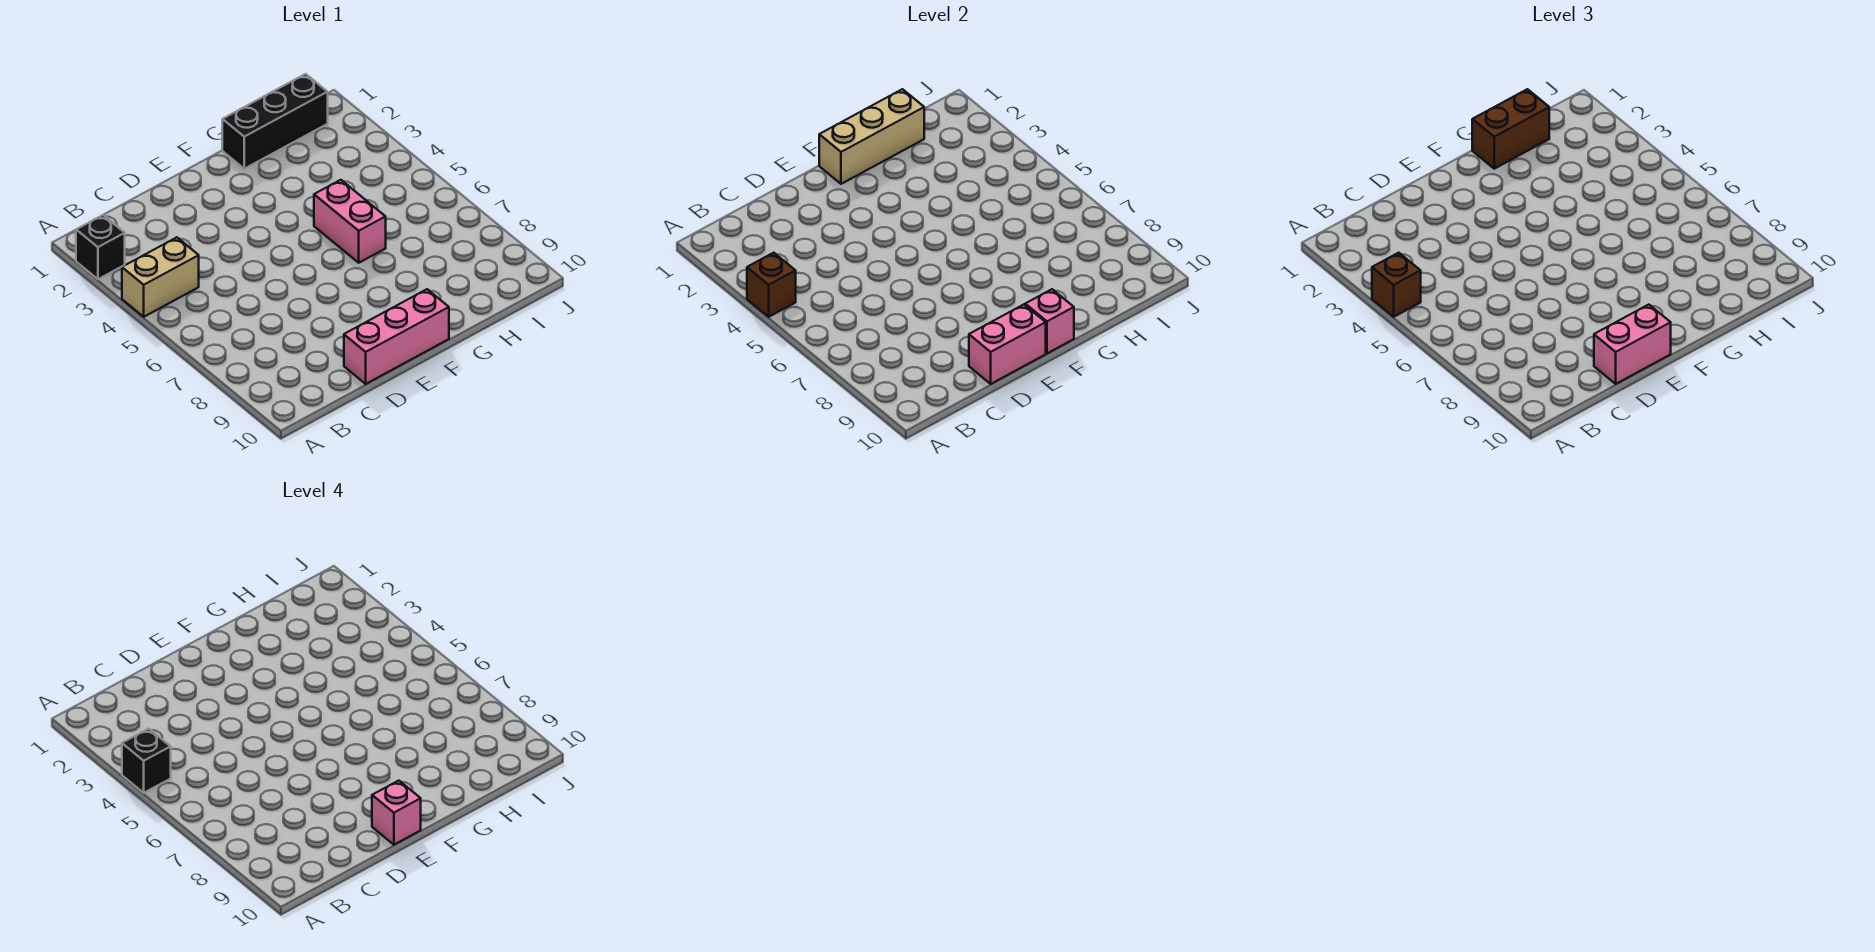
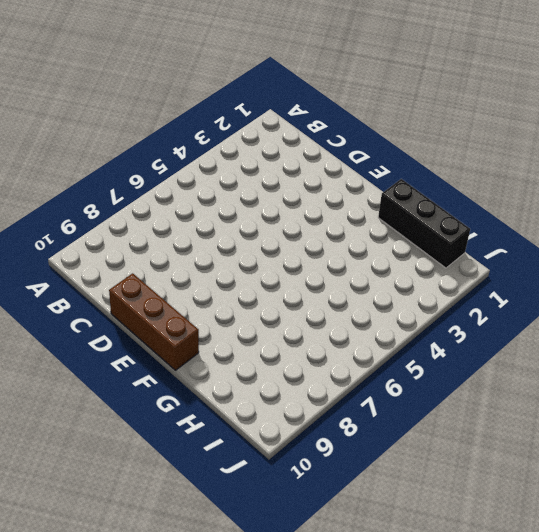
brown brick D10:F10 level 1 -> pink brick D10:F10 level 1
none -> black brick A2 level 1
none -> tan brick A4:B4 level 1
none -> pink brick G5:G6 level 1

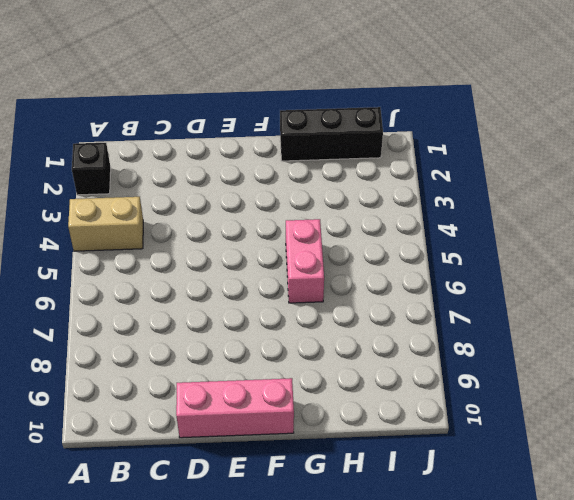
none -> brown brick A4 level 2
none -> pink brick D10:E10 level 2
none -> tan brick F1:H1 level 2

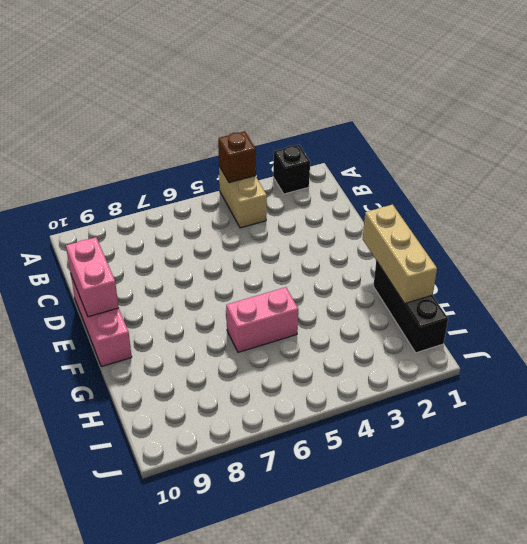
none -> pink brick F10 level 2
none -> brown brick A4 level 3
none -> pink brick D10:E10 level 3

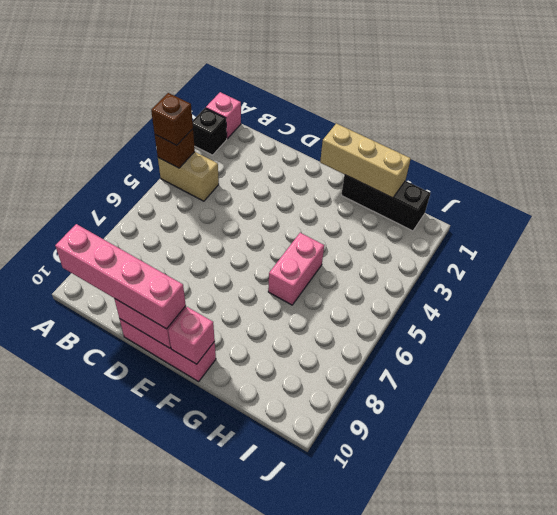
pink brick A1 level 1 -> pink brick E10 level 4
pink brick B10:E10 level 3 -> pink brick D10:E10 level 3
none -> brown brick G1:H1 level 3
none -> black brick A4 level 4

